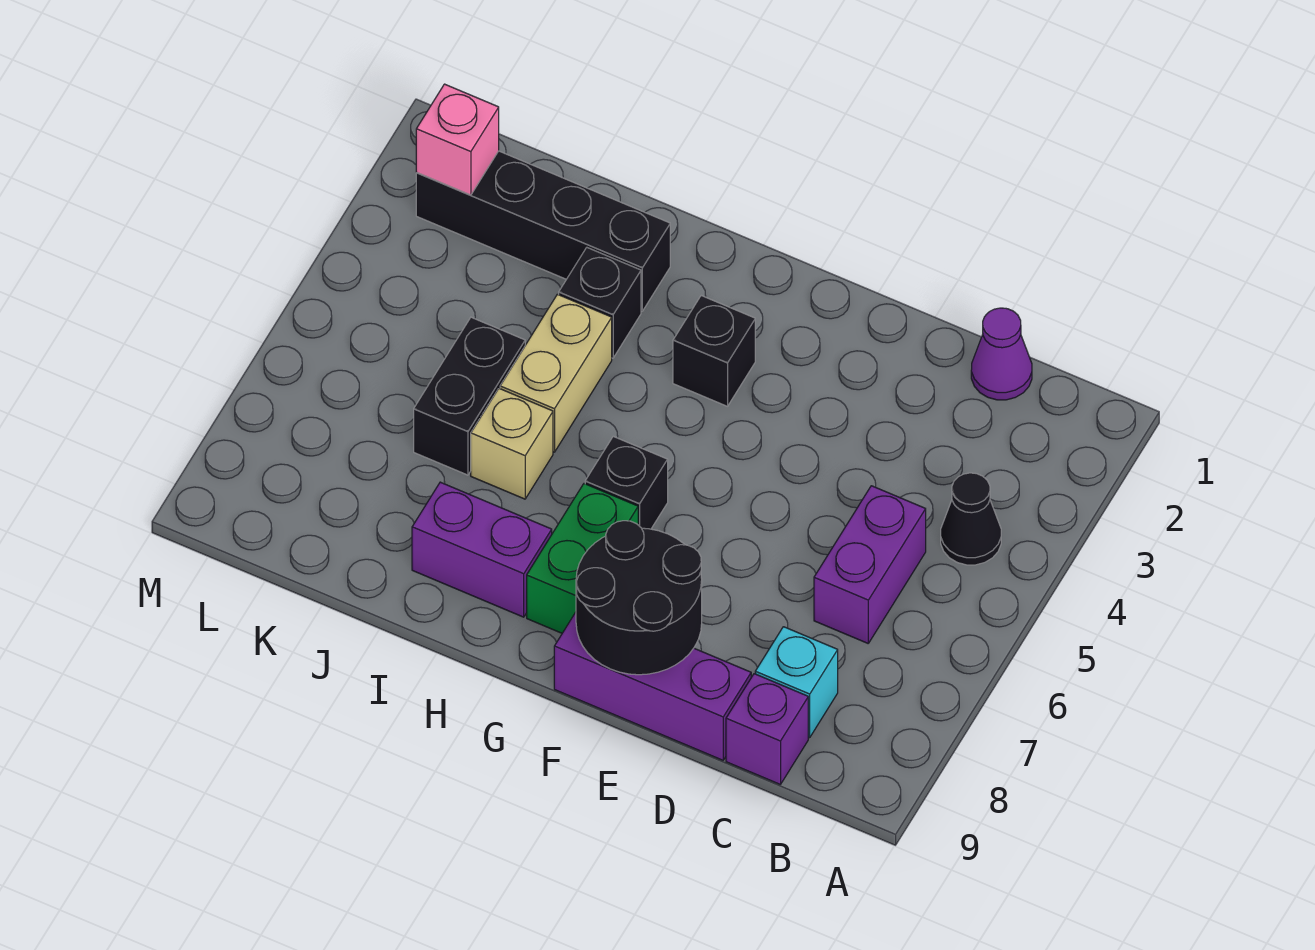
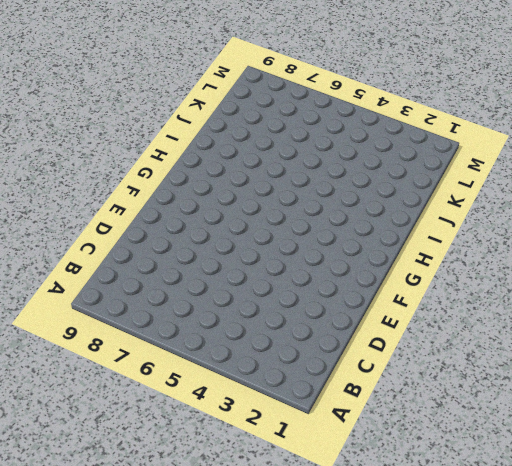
none -> black cone B4 level 1
none -> purple cone C1 level 1
none -> purple brick C5:C6 level 1

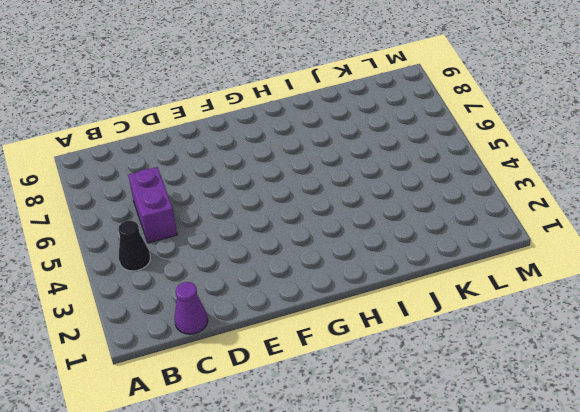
none -> cyan brick C8 level 1
none -> purple brick C9 level 1
none -> purple brick D9:F9 level 1

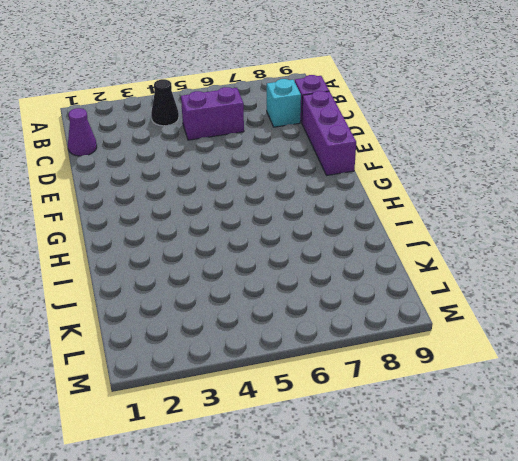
none -> black brick G3 level 1
none -> black brick G6 level 1
none -> green brick G7:G8 level 1

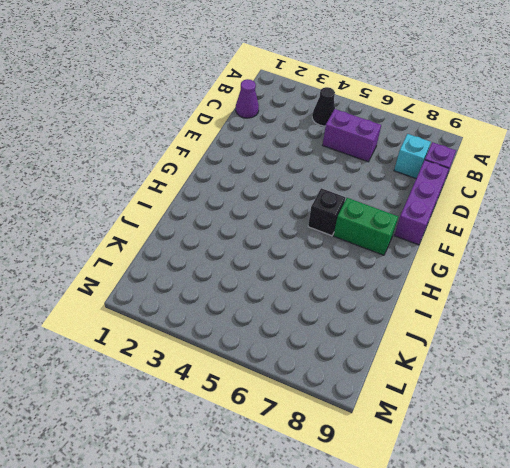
none -> black brick G3 level 1
none -> purple brick H8:I8 level 1
none -> black brick I2:L2 level 1

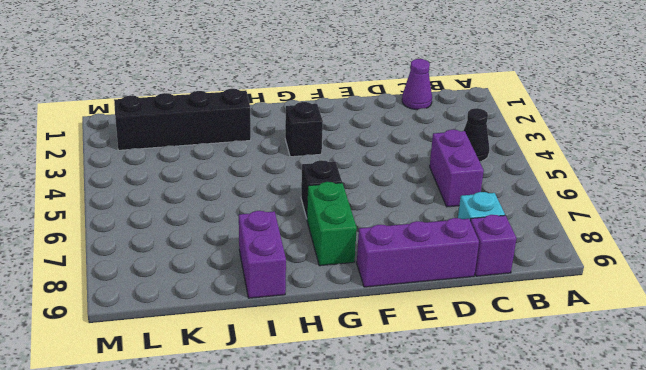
purple brick I8:I9 level 1 -> purple brick H8:I8 level 1
none -> black brick I3 level 1
none -> tan brick I4:I5 level 1
none -> tan brick I6 level 1

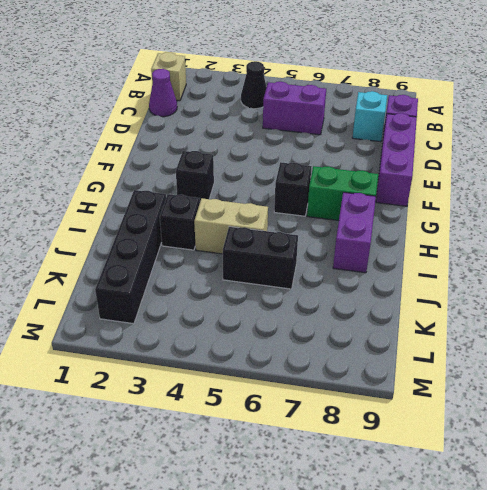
tan brick B1 level 1 -> tan brick I6 level 1
none -> black round brick E8:F9 level 2
none -> pink brick L2 level 2

